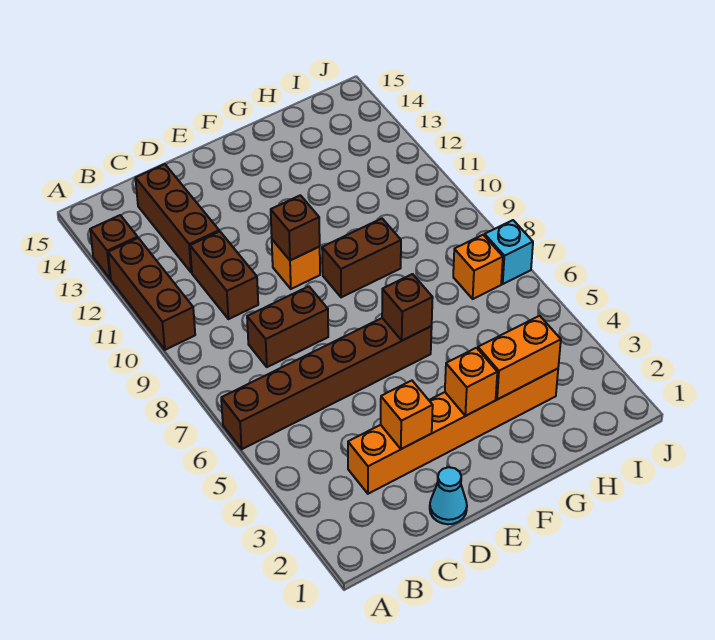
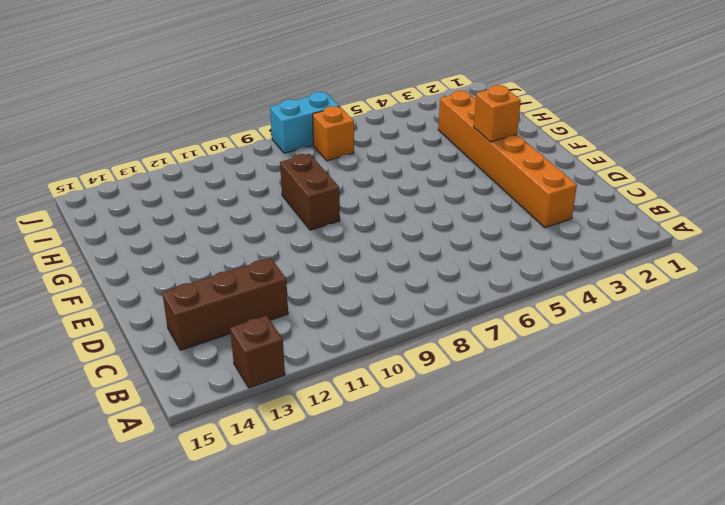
cyan brick J7:J8 level 1 -> cyan brick J7 level 1
none -> brown brick A6:F6 level 1
none -> brown brick A10:A12 level 1
none -> brown brick C8:D8 level 1

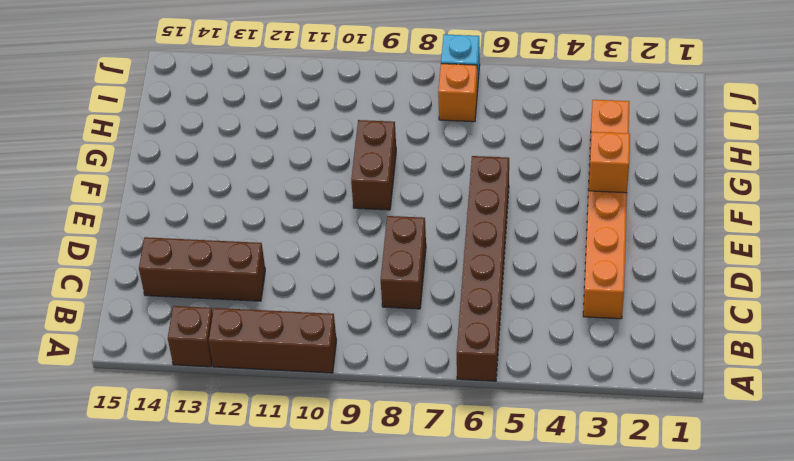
none -> brown brick C10:C11 level 1
none -> cyan cone D1 level 1
none -> orange brick E10 level 1

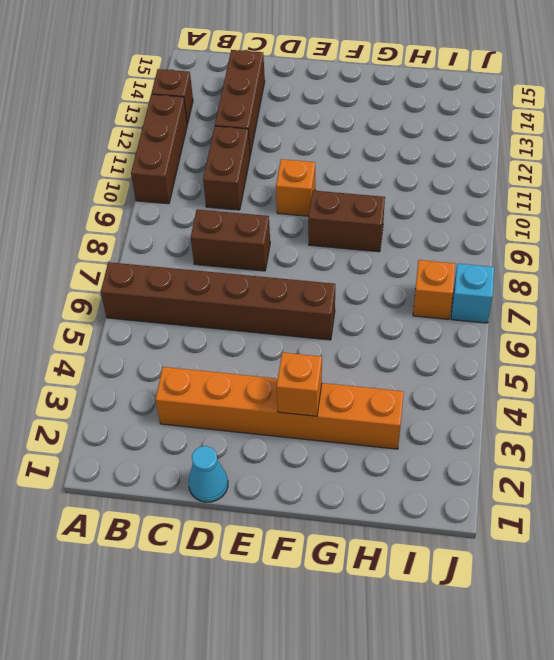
none -> orange brick D3 level 2
none -> brown brick E10 level 2
none -> brown brick F6 level 2

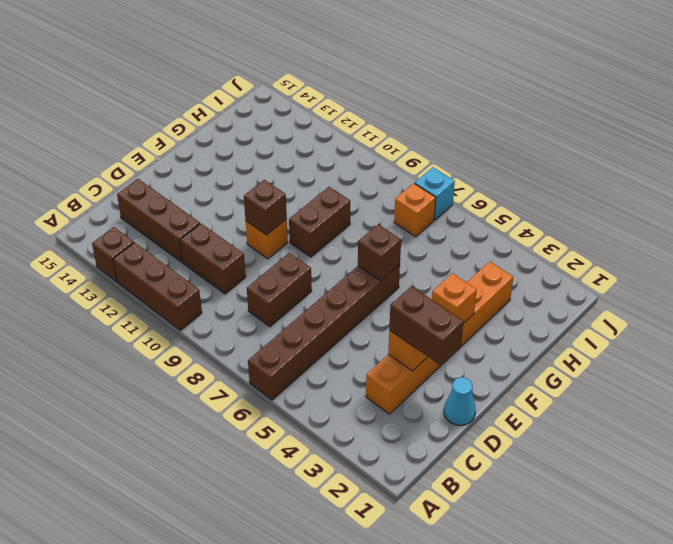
brown brick D2:D3 level 3 -> none
none -> orange brick G3:H3 level 2

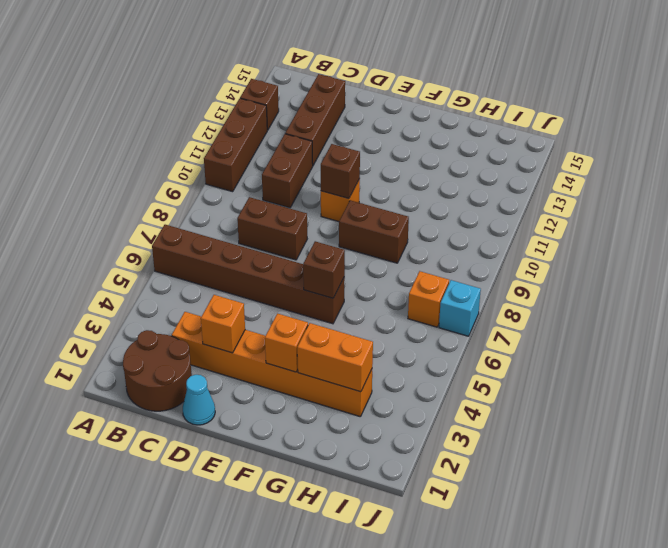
brown round brick B1:C2 level 1 -> none

